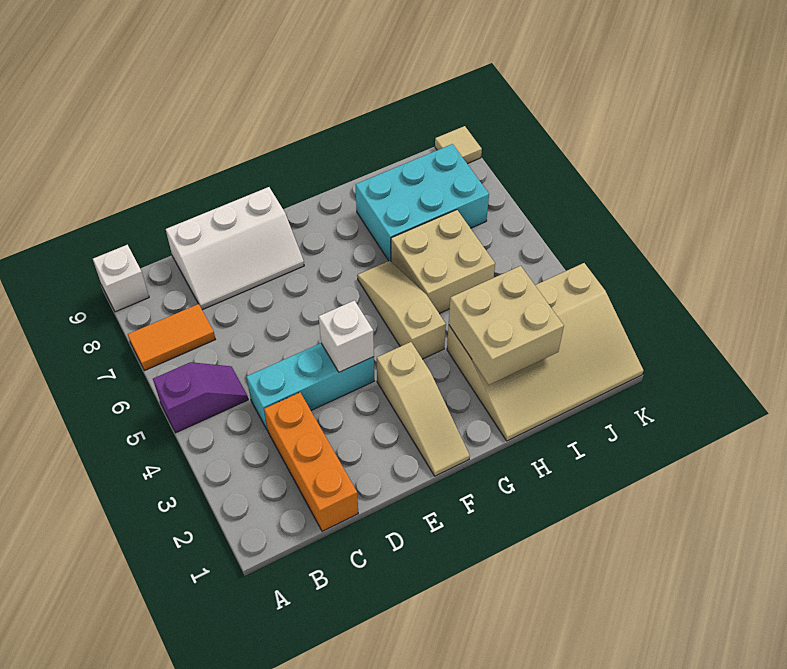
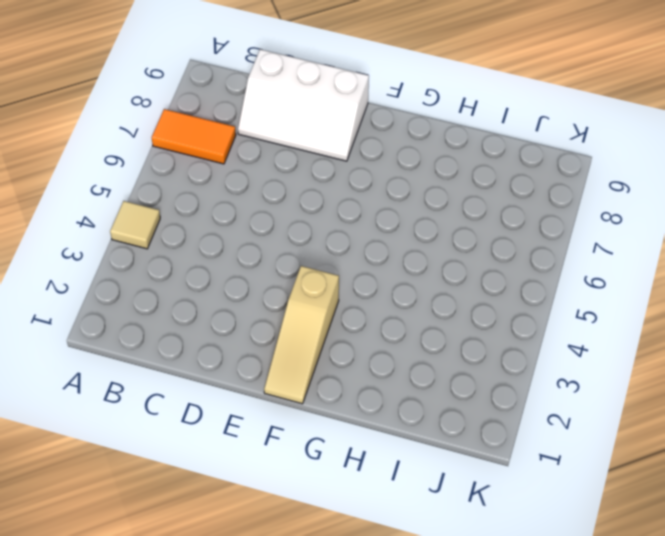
tan tile A4 level 1 -> tan tile K9 level 1
none -> purple slope A5:B5 level 1 top A
none -> white brick A9 level 1
none -> orange brick C1:C3 level 1

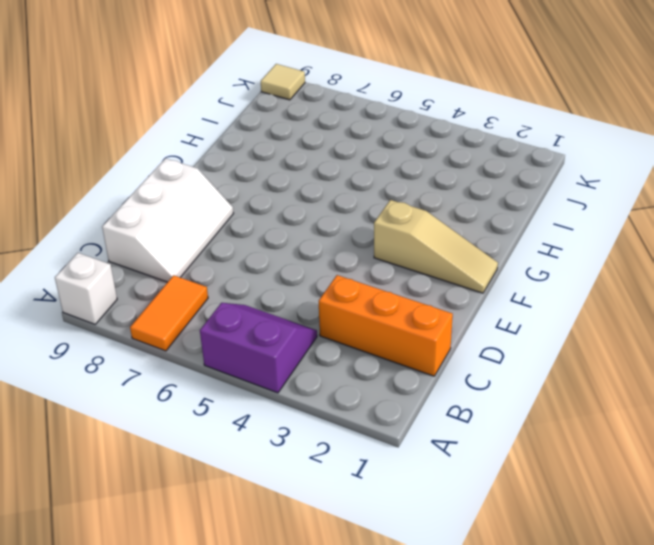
purple slope A4:B5 level 1 top A -> purple slope A5:B5 level 1 top A
none -> cyan brick C4:E4 level 1
none -> tan slope G4:G6 level 1 top 4
none -> tan slope H1:K3 level 1 top 3

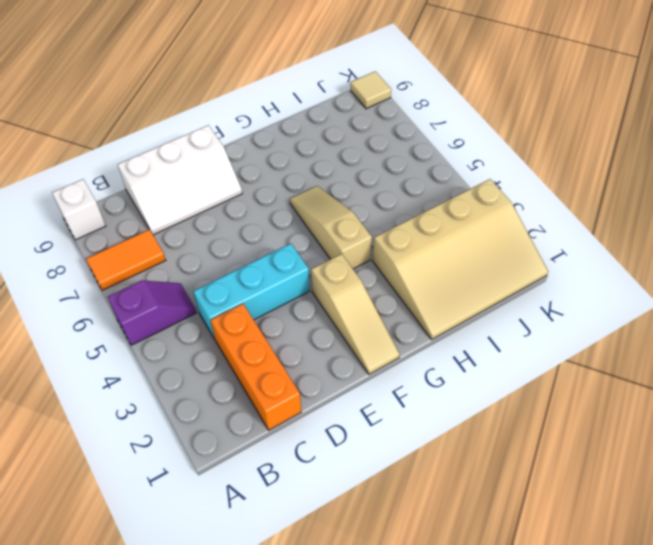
none -> tan brick H5:I6 level 1
none -> cyan brick H7:J8 level 1
none -> white brick E4 level 2

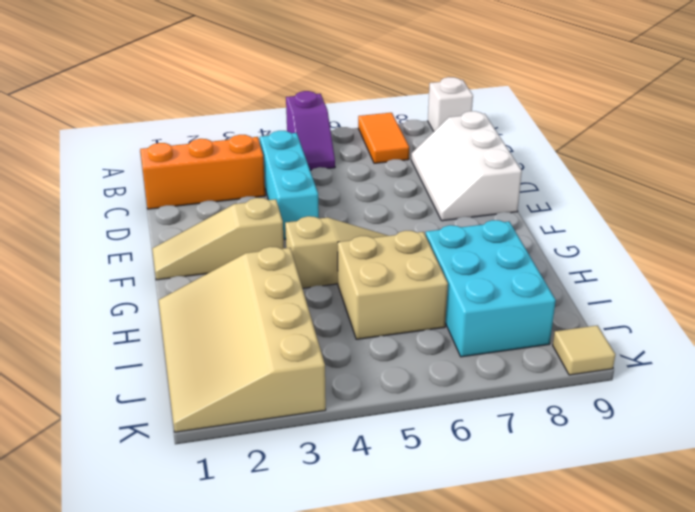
none -> white brick E4 level 2
none -> tan brick H2:I3 level 2

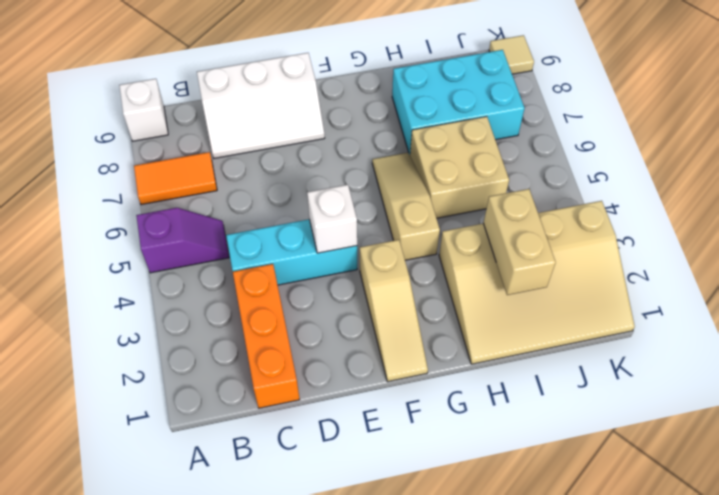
tan brick I2:I3 level 2 -> tan brick H2:I3 level 2

